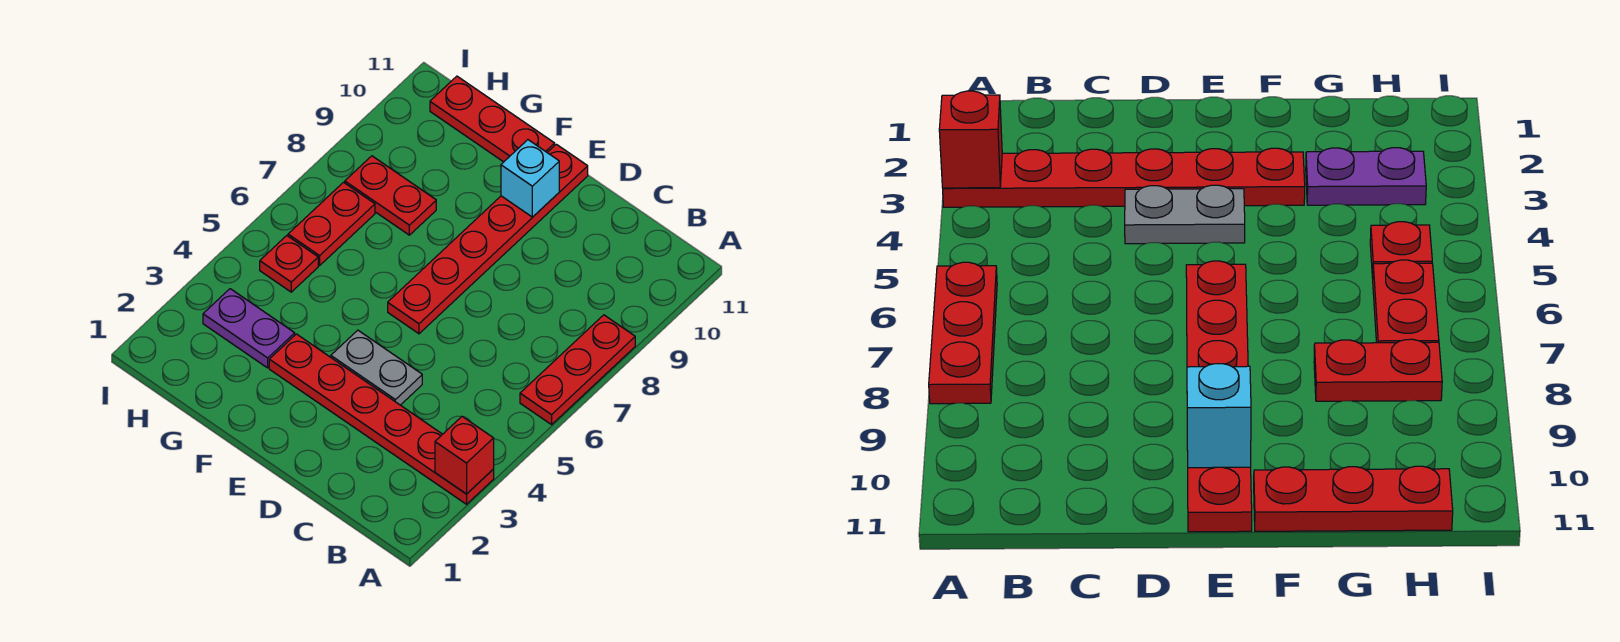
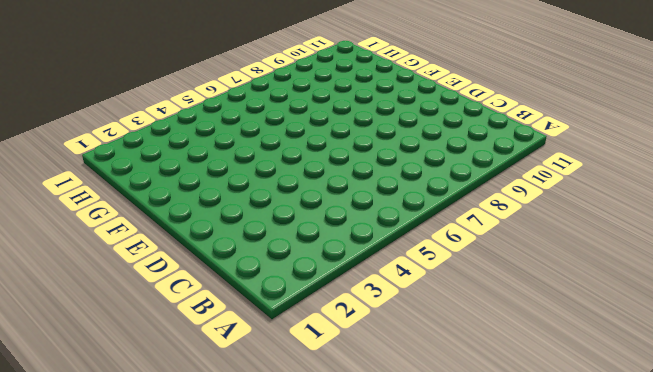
none -> red plate A3:F3 level 1
none -> red plate A6:A8 level 1

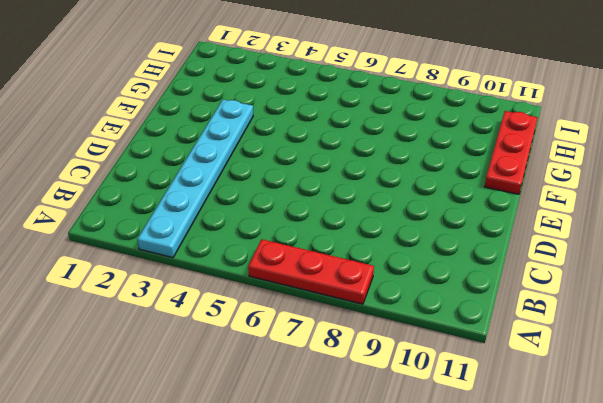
cyan plate A3:F3 level 1 -> red plate A3:F3 level 1
none -> grey plate D4:E4 level 1
none -> red plate E6:E11 level 1

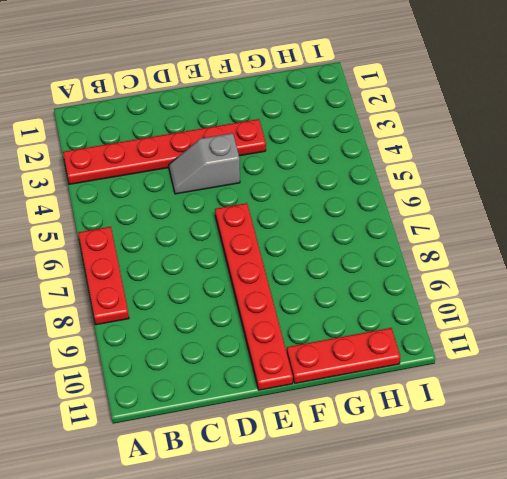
grey slope D4:E4 level 1 top E -> grey plate D4:E4 level 1
none -> purple plate G3:H3 level 1
none -> red plate G8:H8 level 1

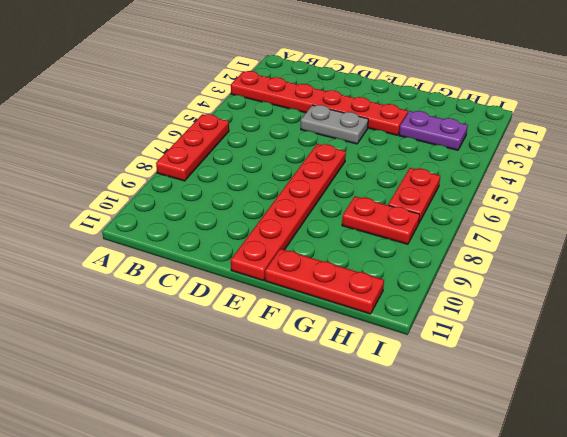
none -> red plate H5 level 1
none -> red brick A3 level 2

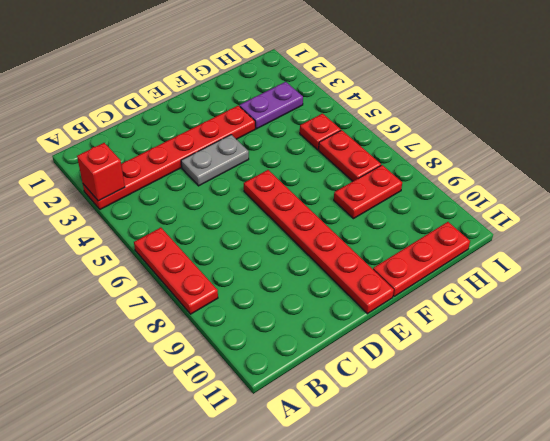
none -> cyan brick E10 level 2

